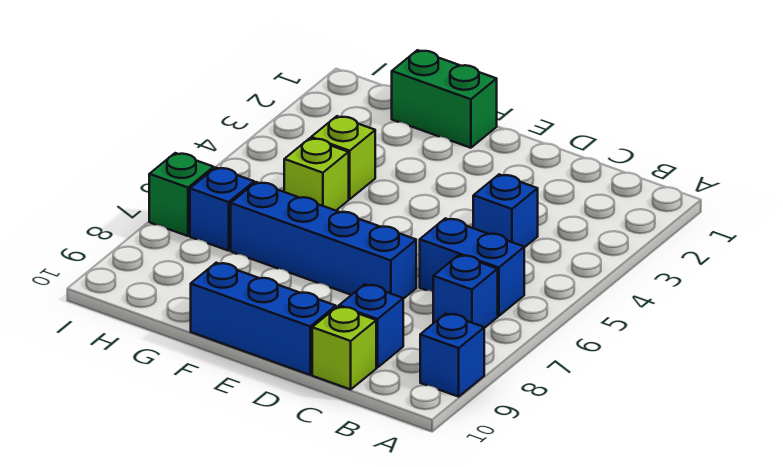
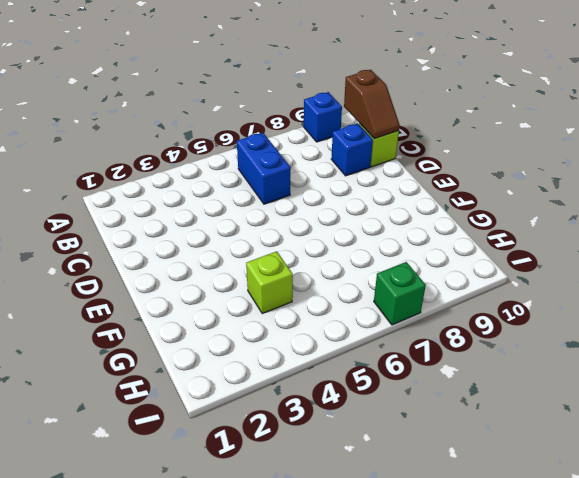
brown slope B10:C10 level 2 top B -> none
none -> blue brick B7 level 1
none -> blue brick C4 level 1
none -> blue brick D7:G7 level 1

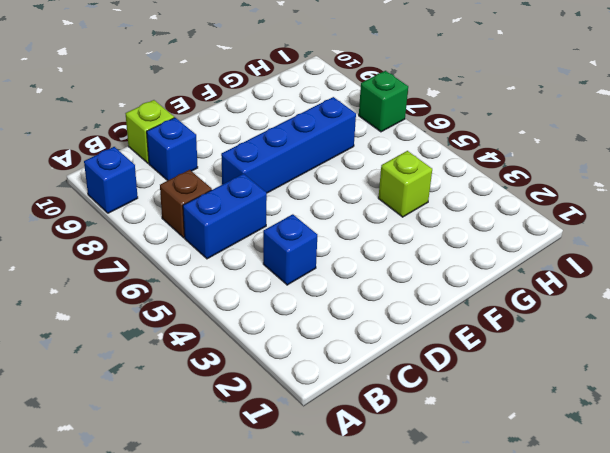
brown brick B7 level 1 -> blue brick B7 level 1
none -> blue brick D10:F10 level 1
none -> green brick F1:G1 level 1
none -> lime brick G5 level 1

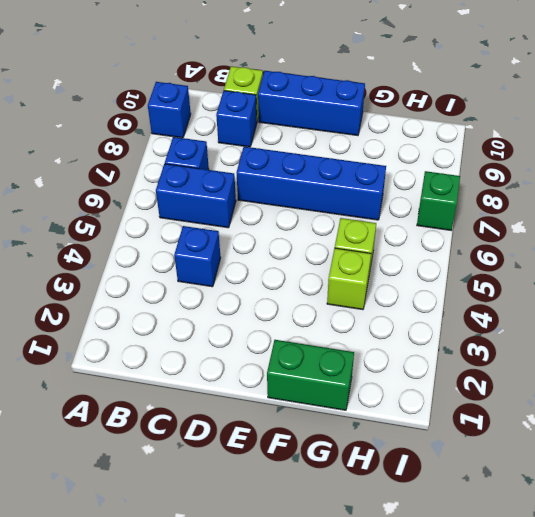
none -> blue brick H7 level 1

